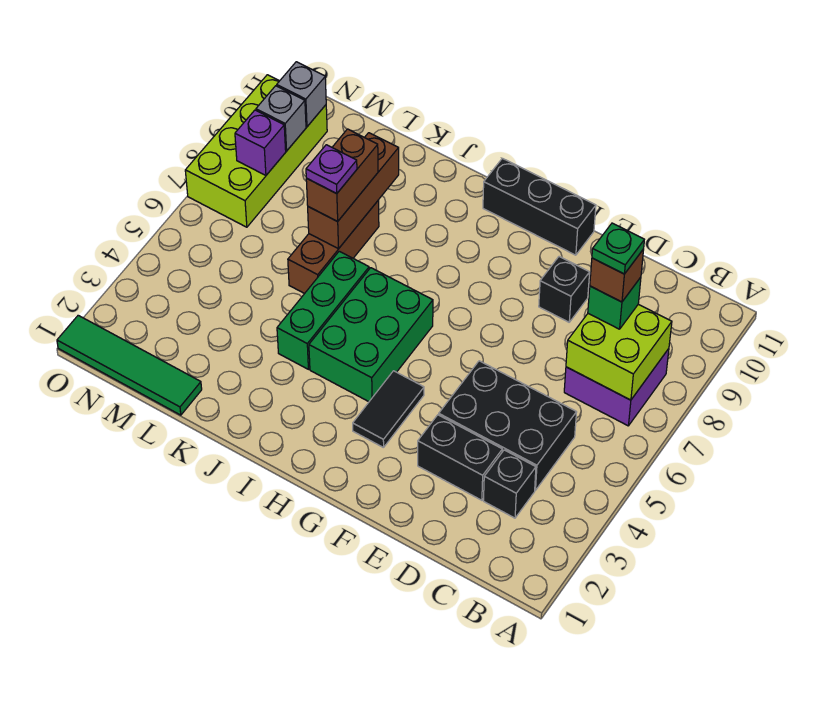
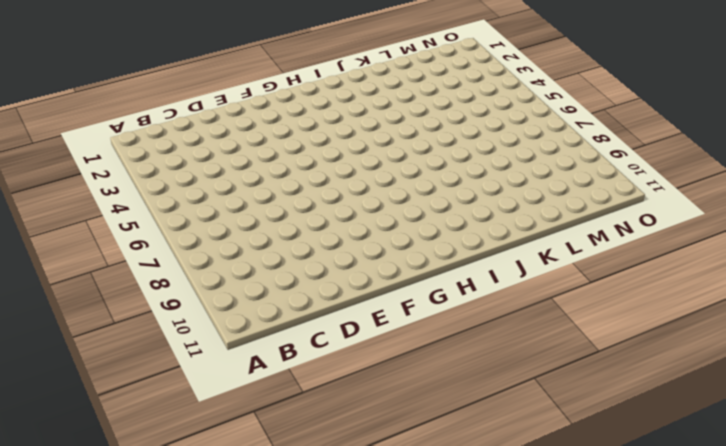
none -> purple brick B7:C8 level 1
none -> black brick C3 level 1
none -> black brick C4:E5 level 1

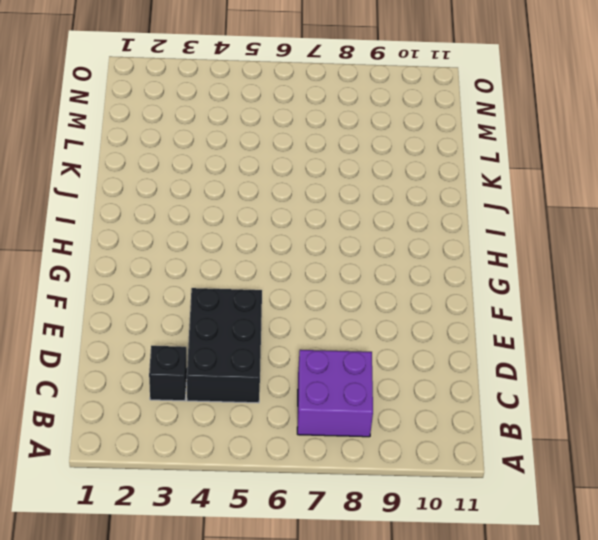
none -> black brick D3:E3 level 1
none -> black brick E9 level 1
none -> black brick F11:H11 level 1

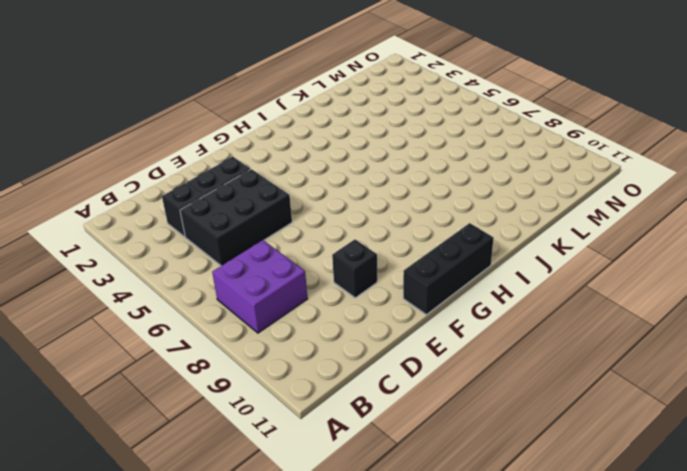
none -> black tile G3:G4 level 1
none -> green brick H4:I6 level 1
none -> green brick J4:J6 level 1

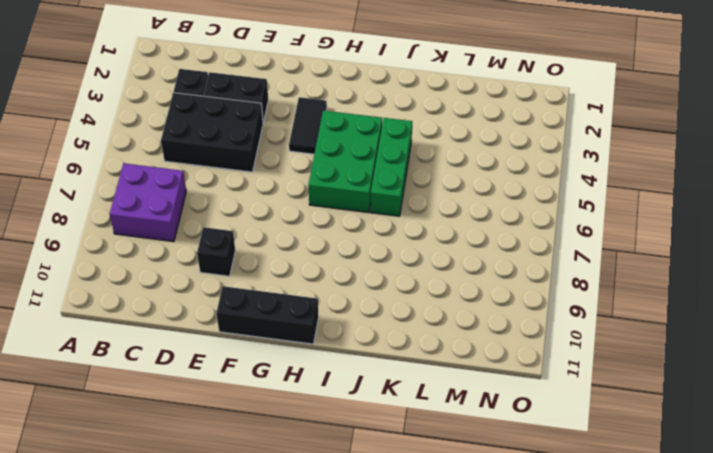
none -> brown brick K6:K8 level 1
none -> green tile L1:O1 level 1
none -> lime brick N7:O10 level 1

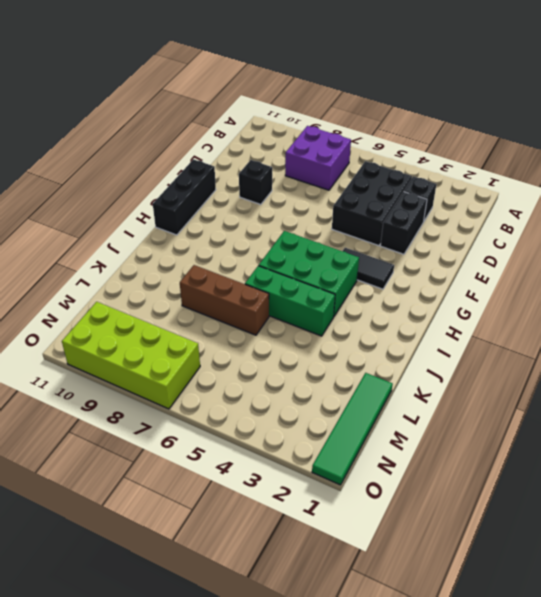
none -> lime brick B7:C8 level 2
none -> brown brick K7:K9 level 2
none -> purple brick N8 level 2

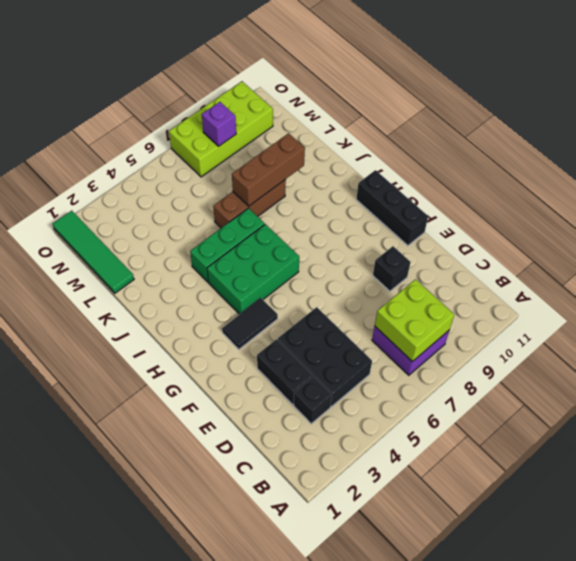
none -> grey brick N9 level 2
none -> grey brick N10 level 2
none -> green brick C8 level 3

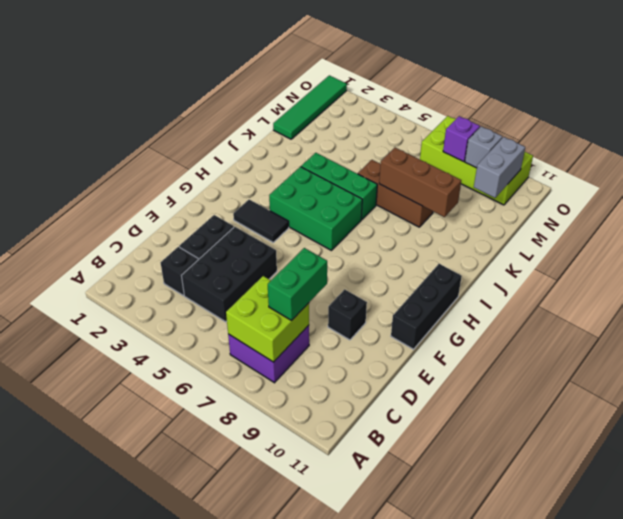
green brick C8:D8 level 3 -> green brick C8 level 3
grey brick M10:N10 level 2 -> grey brick N10 level 2
none -> brown brick K7:K8 level 3
none -> brown brick C8 level 4
none -> purple plate K7 level 4

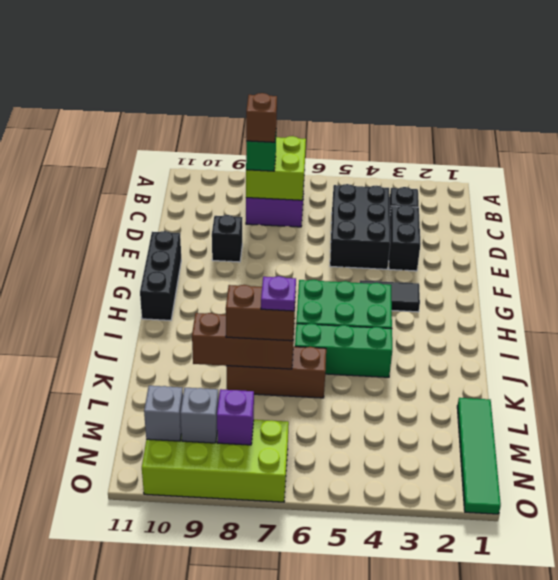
none -> green plate C8 level 5

